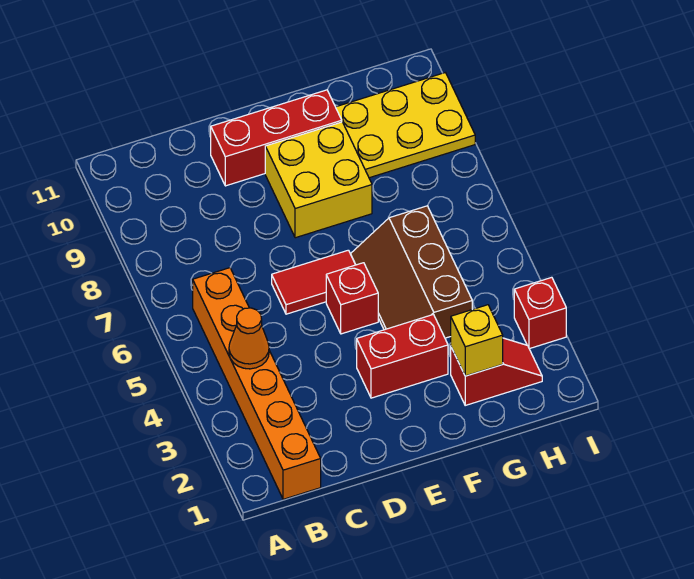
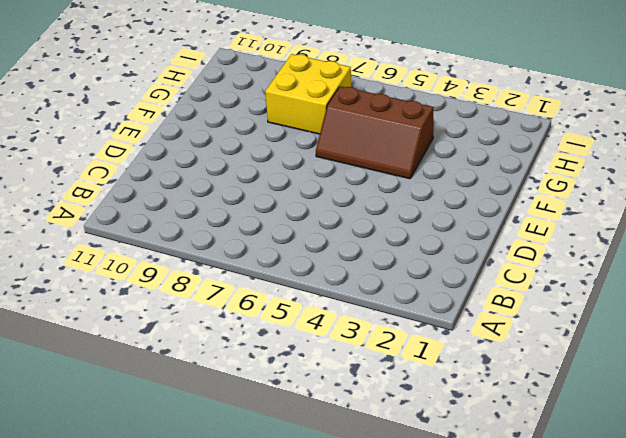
yellow brick G7:H8 level 1 -> yellow brick E8:F9 level 1
none -> orange brick B1:B6 level 1
none -> red tile D6:E6 level 1
none -> red brick D10:F10 level 1

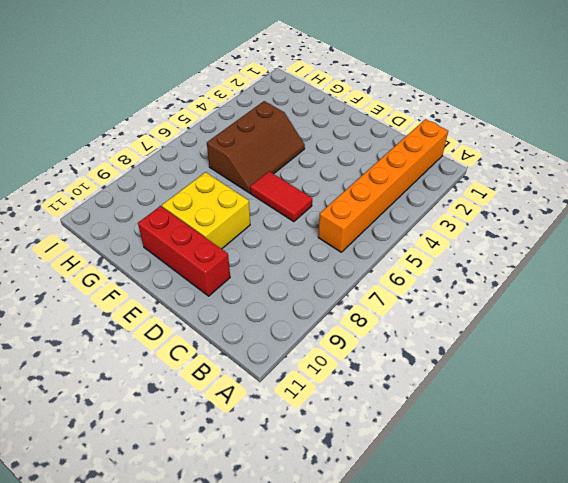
none -> red brick E3:F3 level 1
none -> red brick E5 level 1
none -> red slope G2:H2 level 1 top G

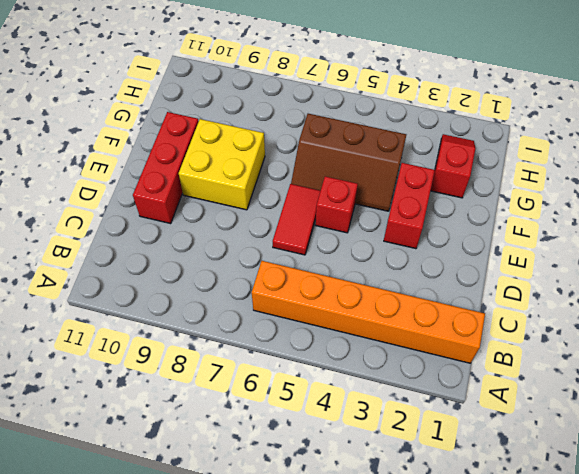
none -> yellow plate G9:I10 level 1
none -> red brick I3 level 1
none -> orange cone B4 level 2

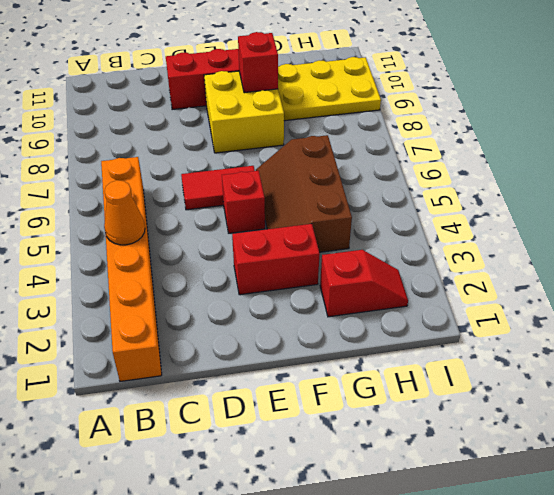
red brick F9 level 2 -> red brick I3 level 1
none -> yellow brick G2 level 2

